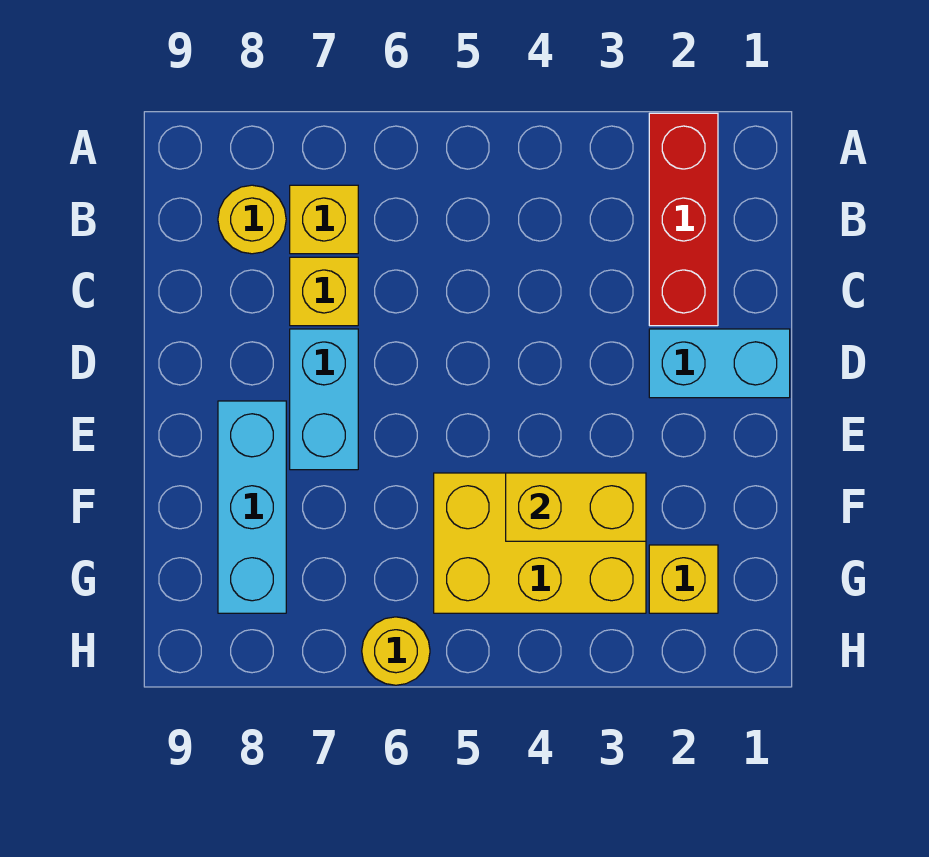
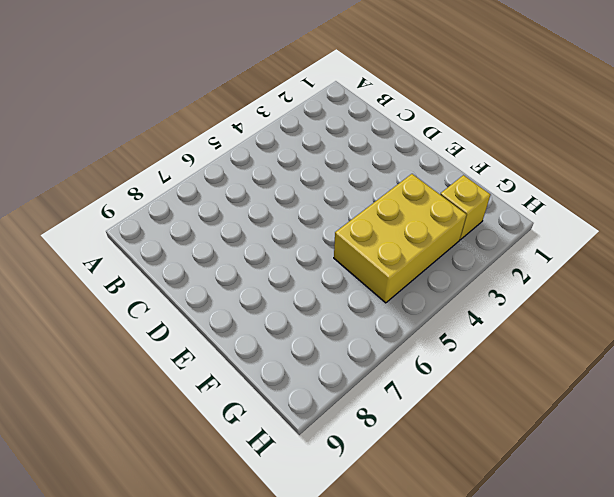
none -> red brick A2:C2 level 1
none -> yellow brick B7 level 1

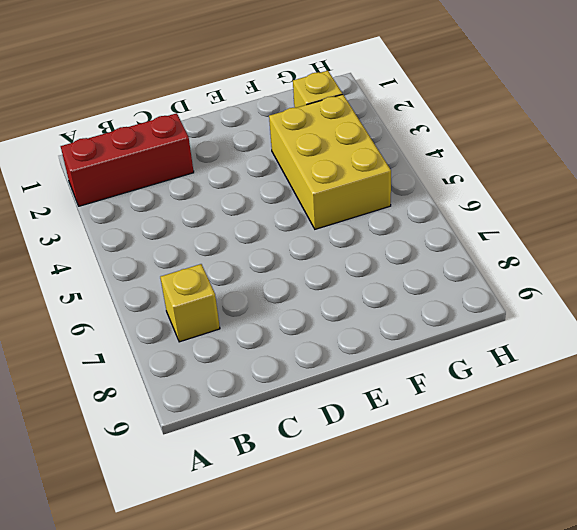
none -> yellow round brick B8 level 1
none -> yellow brick C7 level 1

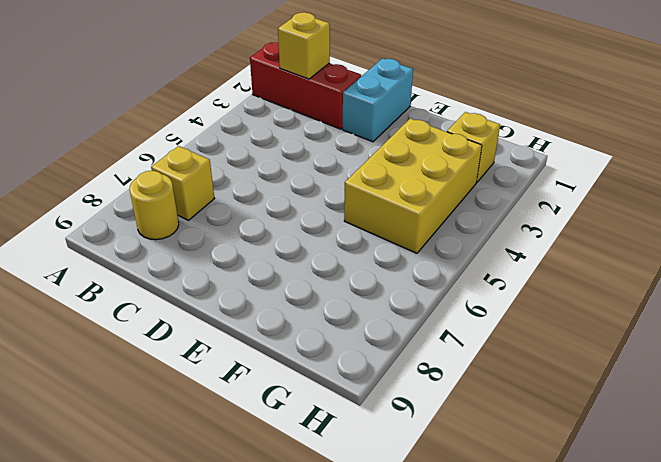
yellow brick B2 level 2 -> yellow brick C7 level 1
none -> cyan brick D7:E7 level 1
none -> cyan brick E8:G8 level 1

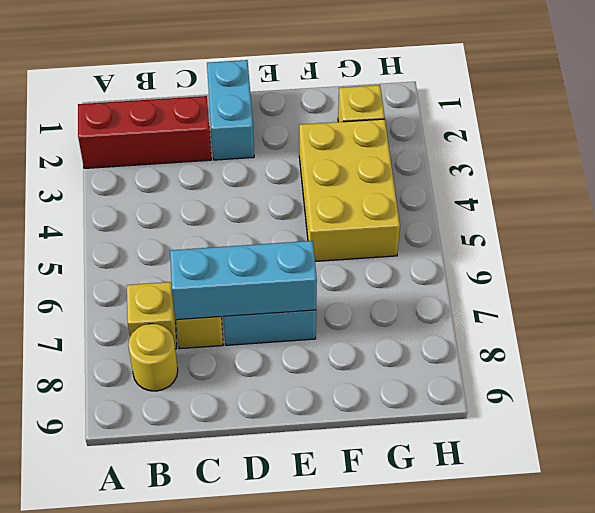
cyan brick C7:E7 level 2 -> cyan brick E8:G8 level 1
none -> yellow round brick H6 level 1
none -> yellow brick F3:F4 level 2

